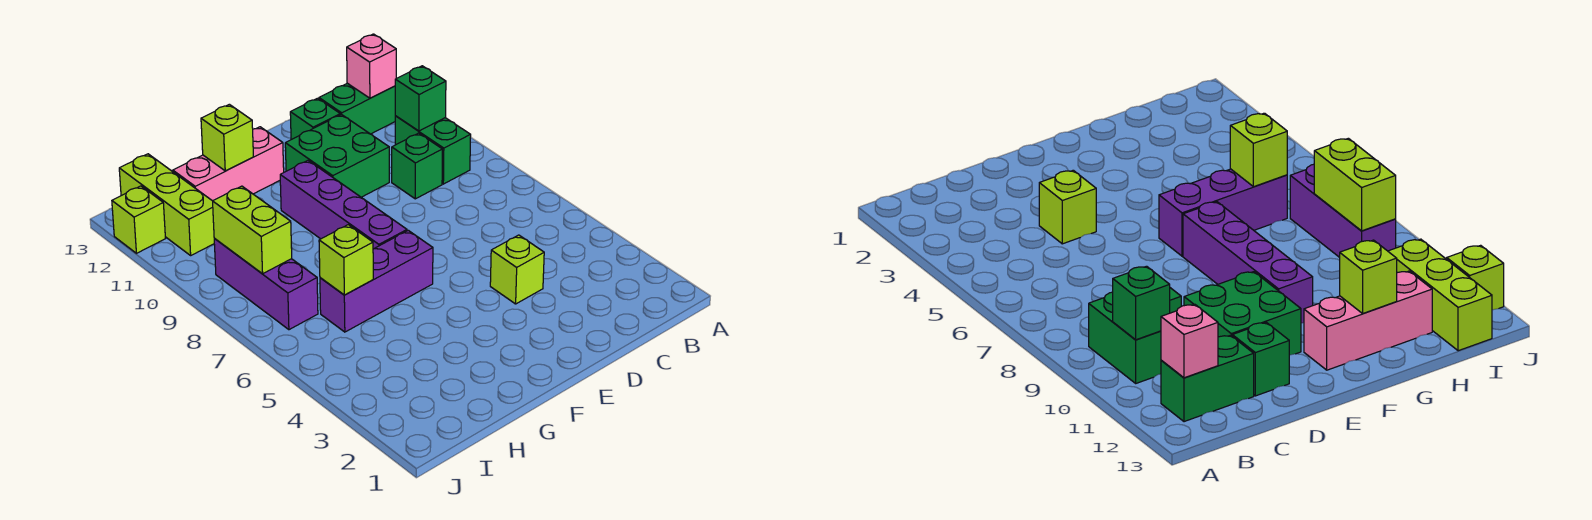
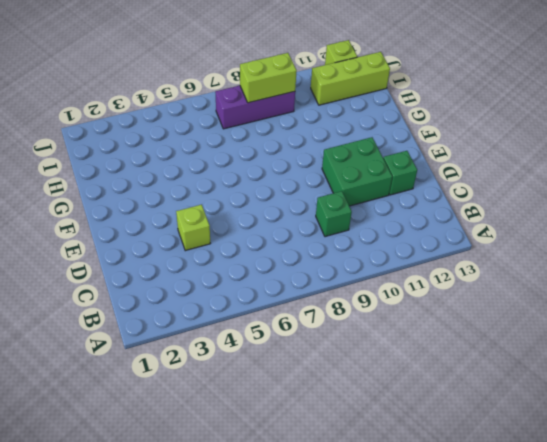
none -> green brick B9:B10 level 1
none -> green brick B12:C12 level 1
none -> purple brick F6:H6 level 1

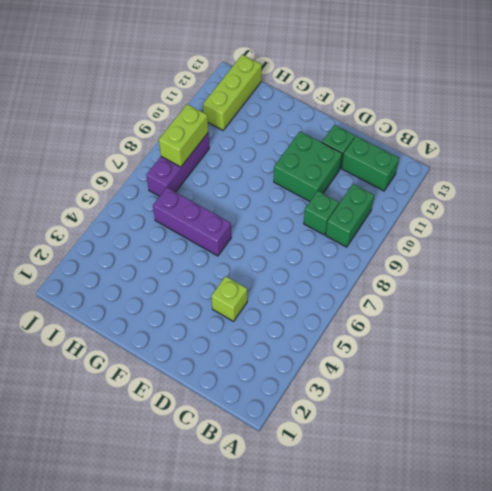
none -> purple brick F7:F10 level 1
none -> pink brick F12:H12 level 1
none -> lime brick J12 level 1

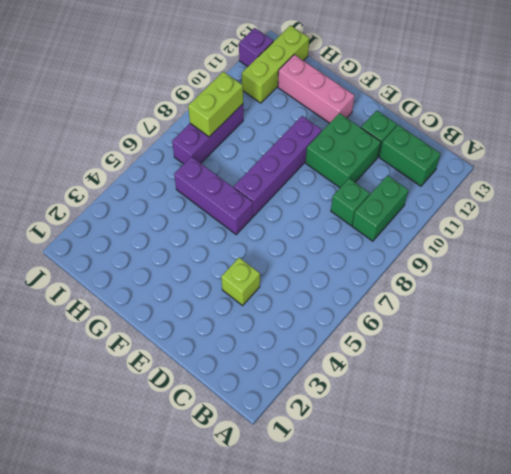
purple brick J12 level 1 -> lime brick J12 level 1
none -> green brick B10 level 2
none -> pink brick B12 level 2
none -> lime brick G12 level 2

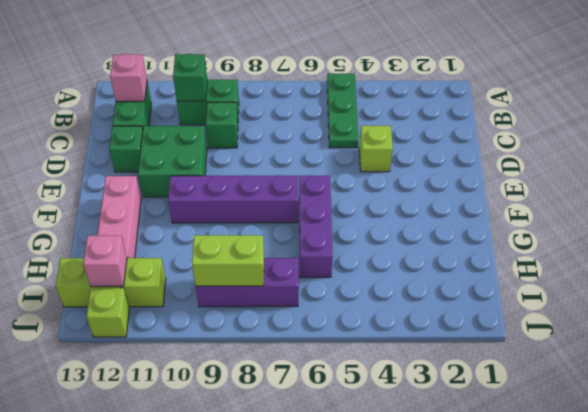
green plate A5:C5 level 1 -> none
pink brick I12 level 2 -> none
none -> lime brick G12 level 2
none -> lime brick H6 level 2

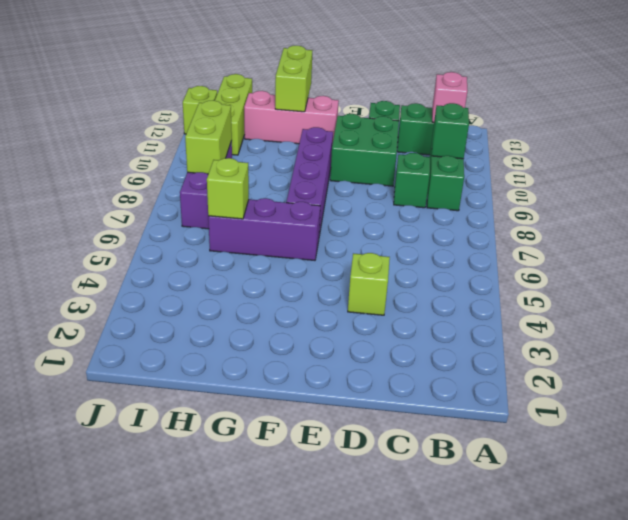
lime brick G12:G13 level 2 -> lime brick G12 level 2

